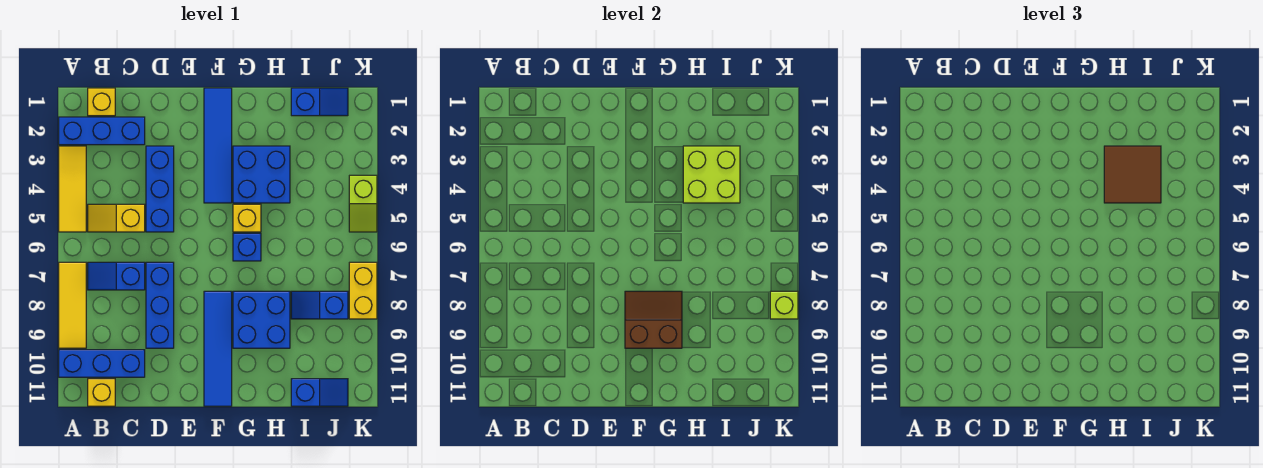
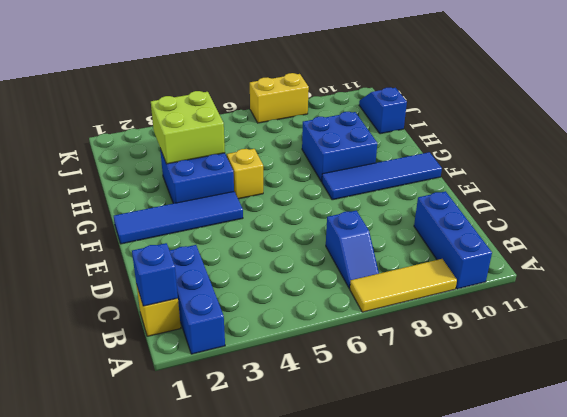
blue brick B1 level 2 -> blue brick G6 level 1
none -> yellow tile A3:A5 level 1
none -> yellow slope B5:C5 level 1 top C
none -> yellow brick B11 level 1

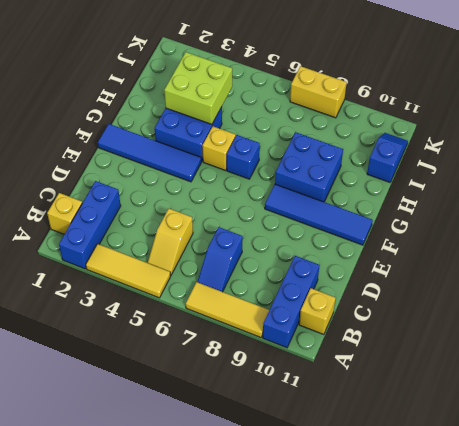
none -> blue brick D3:D5 level 1
none -> blue brick D7:D9 level 1
none -> blue slope I1:J1 level 1 top I

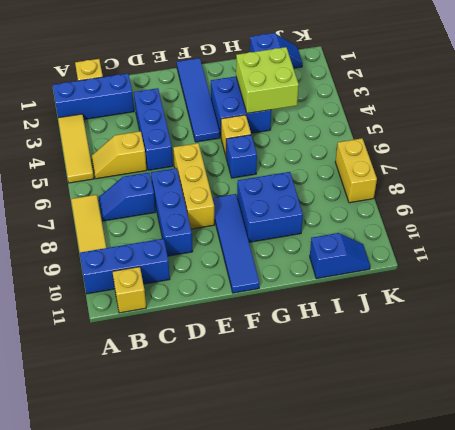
yellow brick E6:E8 level 1 -> none
none -> blue slope I8:J8 level 1 top J
none -> lime slope K4:K5 level 1 top 4
none -> brown slope F8:G9 level 2 top 9

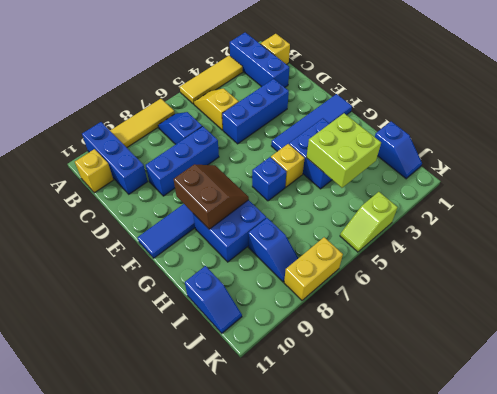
blue slope I8:J8 level 1 top I -> blue slope I8:J8 level 1 top J
none -> lime brick K8 level 2
none -> brown tile H3:I4 level 3

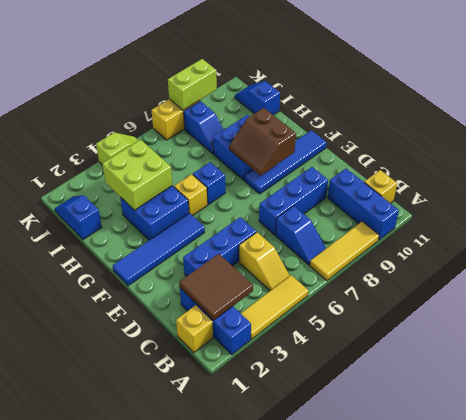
brown tile B2:C3 level 2 -> brown tile H3:I4 level 3
lime brick K8:K9 level 2 -> lime brick K8 level 2

